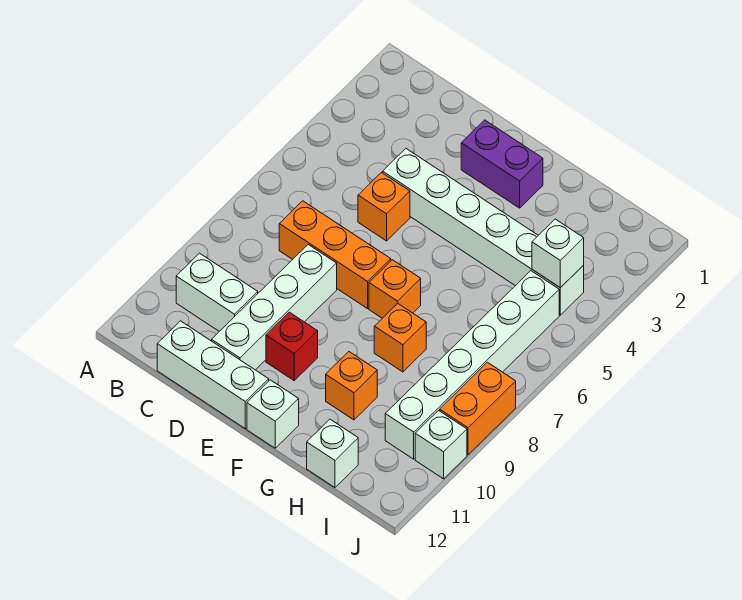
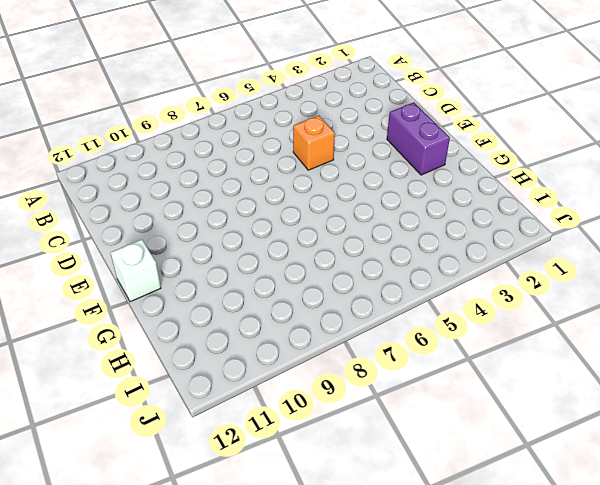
none -> white brick B10:C10 level 1
none -> orange brick C7:E7 level 1
none -> white brick C12:E12 level 1

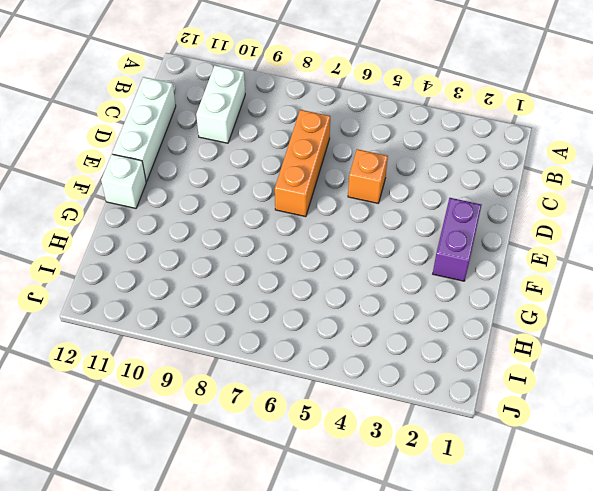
none -> white brick D4:I4 level 1
none -> white brick D8:D11 level 1
none -> red brick E10 level 1

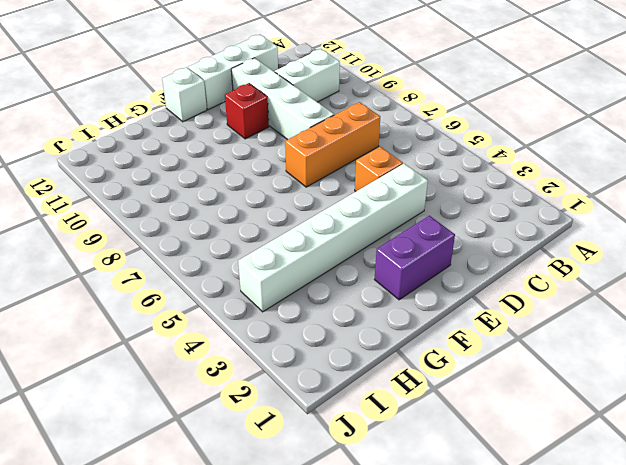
none -> orange brick F7 level 1
none -> orange brick G8 level 1
none -> orange brick G10 level 1

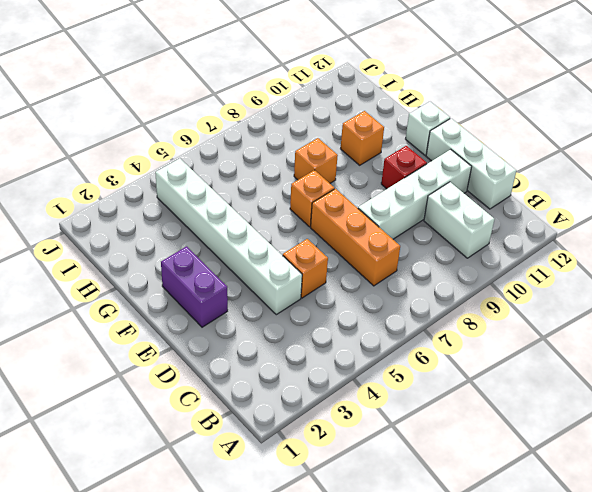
none -> white brick H12 level 1
none -> white brick I5:I10 level 1
none -> orange brick J8:J9 level 1

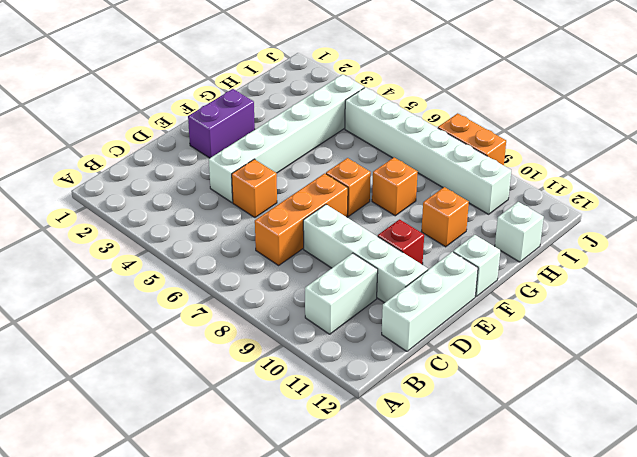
none -> white brick J10 level 1
none -> white brick I4 level 2

